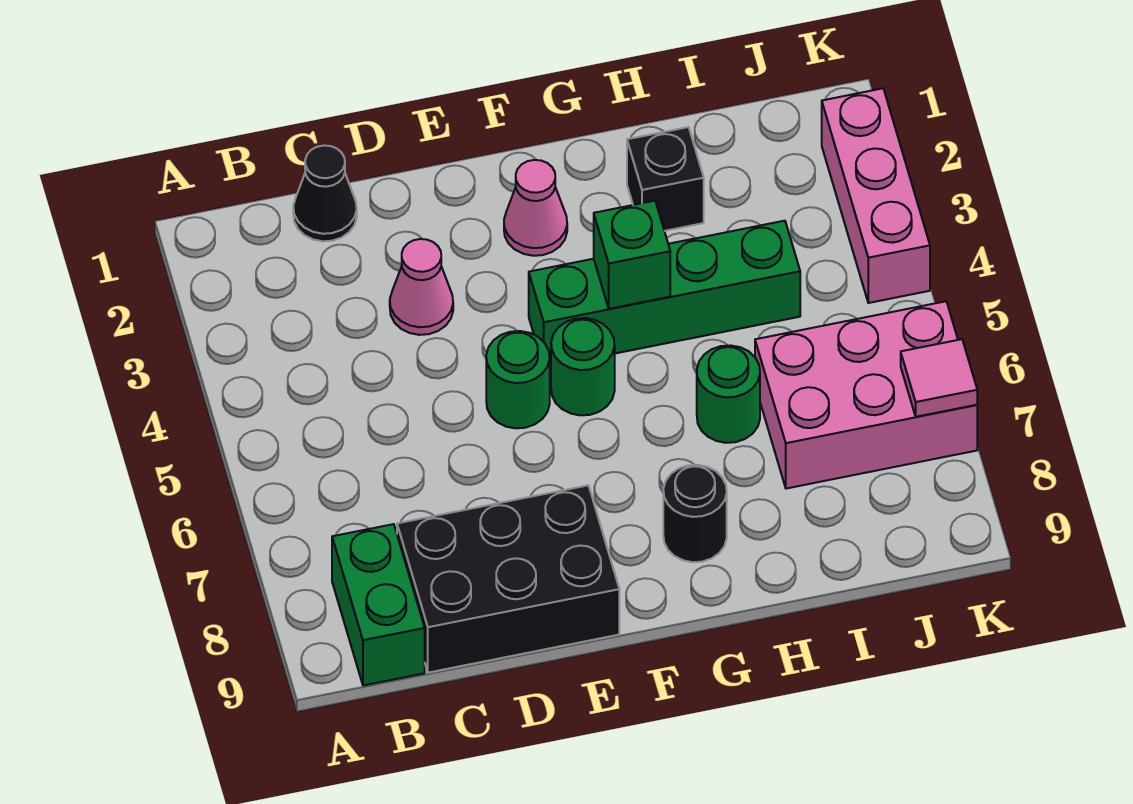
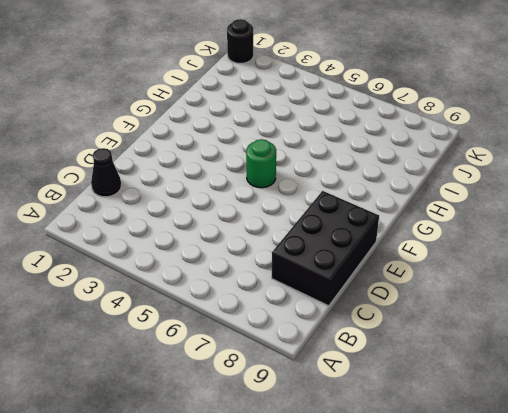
black round brick K1 level 1 -> black round brick G8 level 1
none -> green brick B8:B9 level 1
none -> pink cone D3 level 1
none -> green round brick E5 level 1

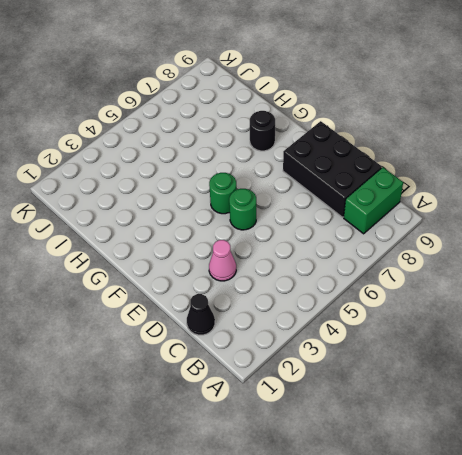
none -> pink cone F2 level 1
none -> green brick F4:I4 level 1
none -> black brick H2 level 1

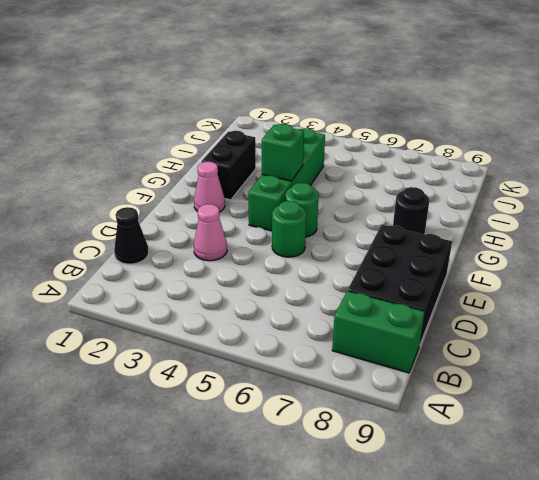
black brick G2:H2 level 1 -> black brick H2 level 1
none -> green round brick H6 level 1
none -> pink brick I6:K7 level 1
none -> pink brick K2:K4 level 1

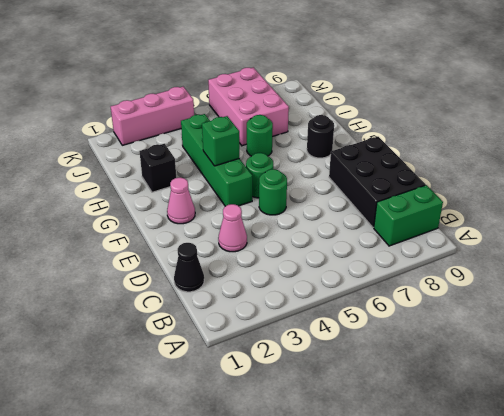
none -> pink tile K7 level 2

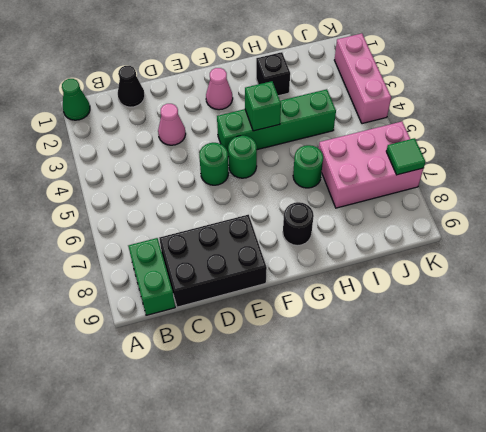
green cone A1 level 1 -> none
green tile K7 level 2 -> pink tile K7 level 2

